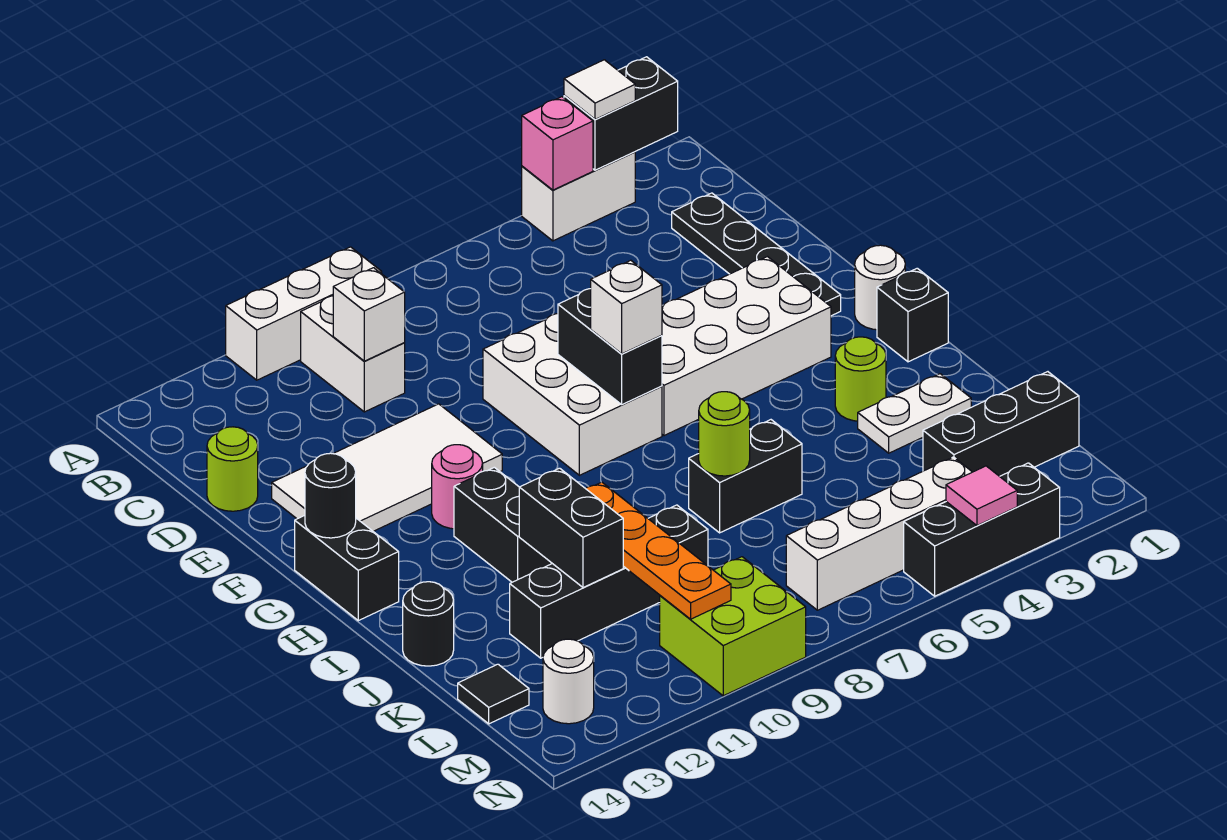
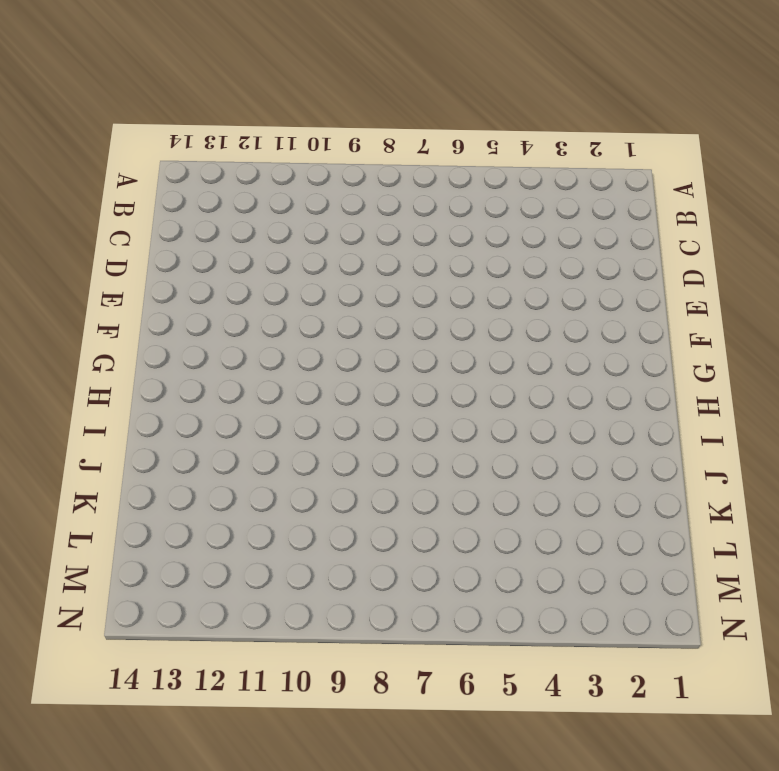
none -> white brick A3:A4 level 1
none -> white brick A9:A11 level 1
none -> white brick B10:C10 level 1
none -> black plate C2:F2 level 1

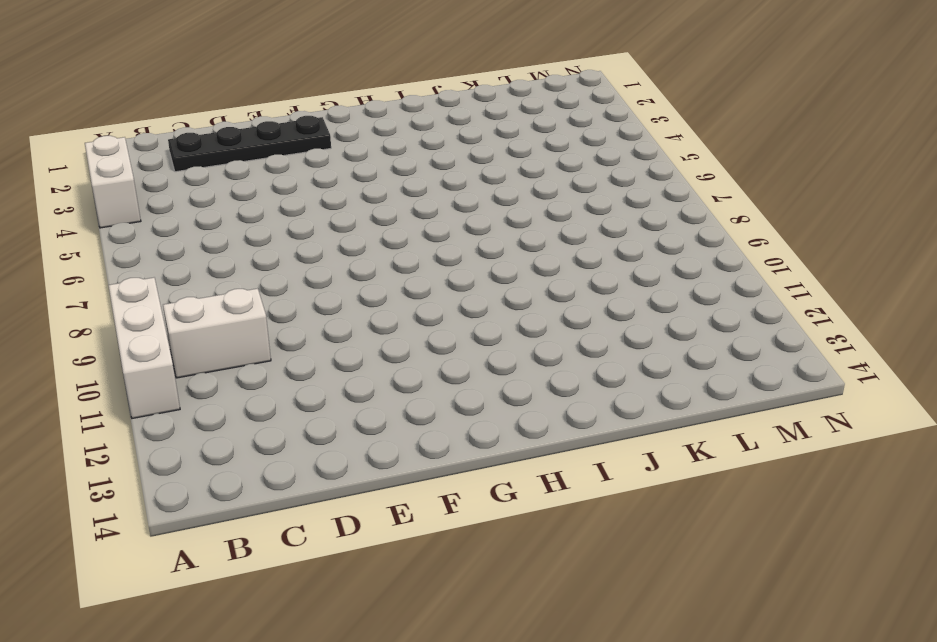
none -> lime round brick D14 level 1
none -> white brick E7:G8 level 1
none -> white tile E10:F13 level 1
none -> white brick F3:G6 level 1

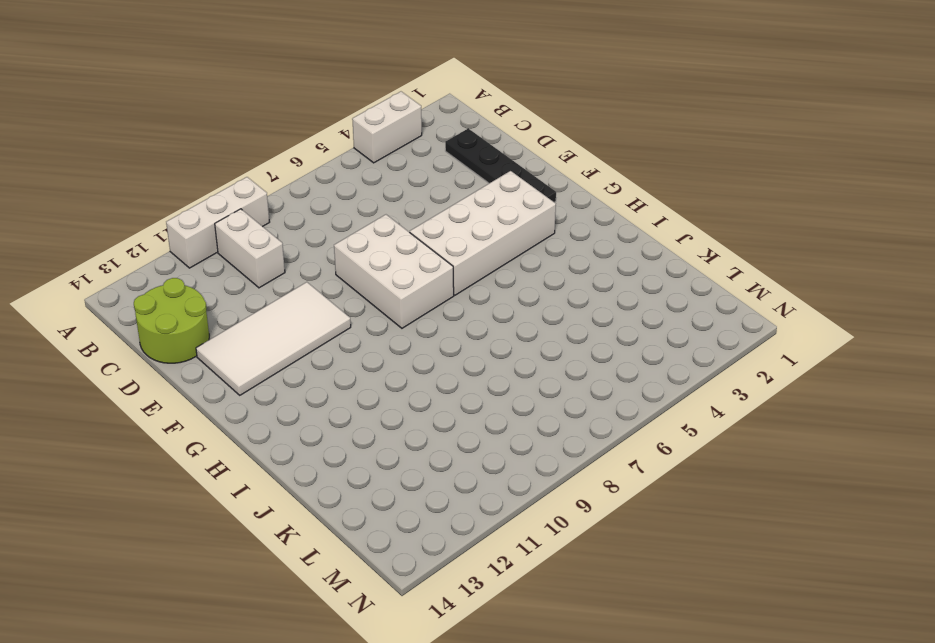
lime round brick C13:D14 level 1 -> lime round brick D14 level 1
none -> white round brick G1 level 1
none -> pink round brick G11 level 1
none -> black brick G14:H14 level 1
none -> black brick H1 level 1

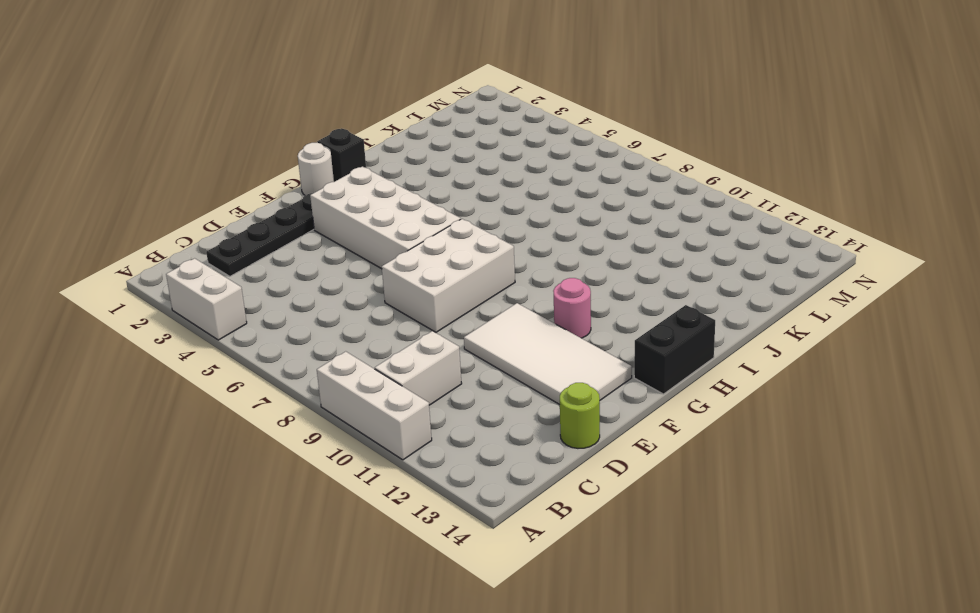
none -> black brick H11:I11 level 1
none -> lime round brick I3 level 1
none -> white plate J2:J3 level 1
none -> black brick J6:J7 level 1

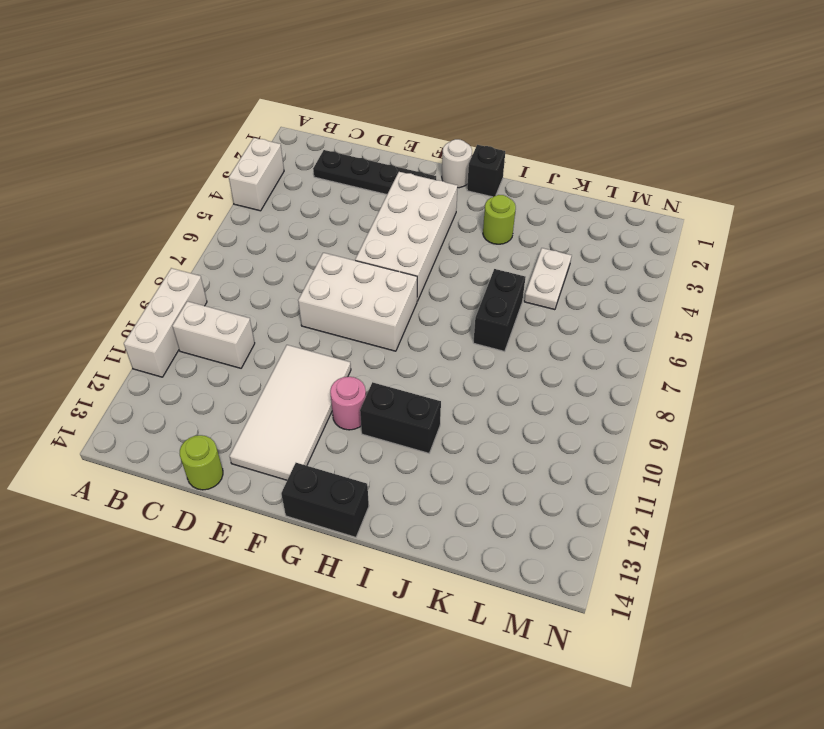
white plate K4:K5 level 1 -> white plate J2:J3 level 1
none -> black round brick J14 level 1
none -> black brick K9:K12 level 1
none -> black brick L1:L3 level 1
none -> black tile L14 level 1

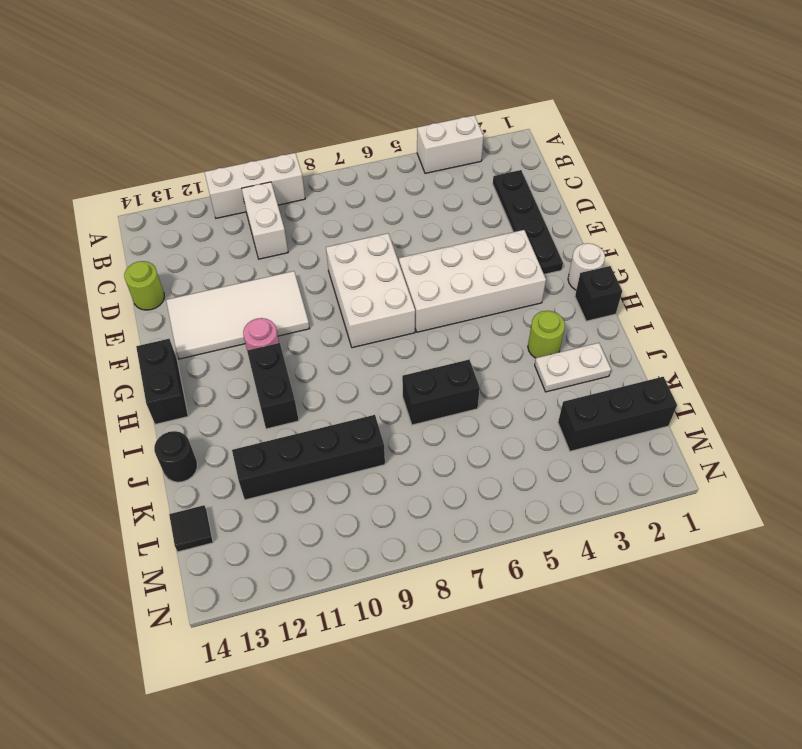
none -> white brick M4:M7 level 1
none -> lime brick M9:N10 level 1
none -> white round brick M13 level 1
none -> black brick N3:N5 level 1

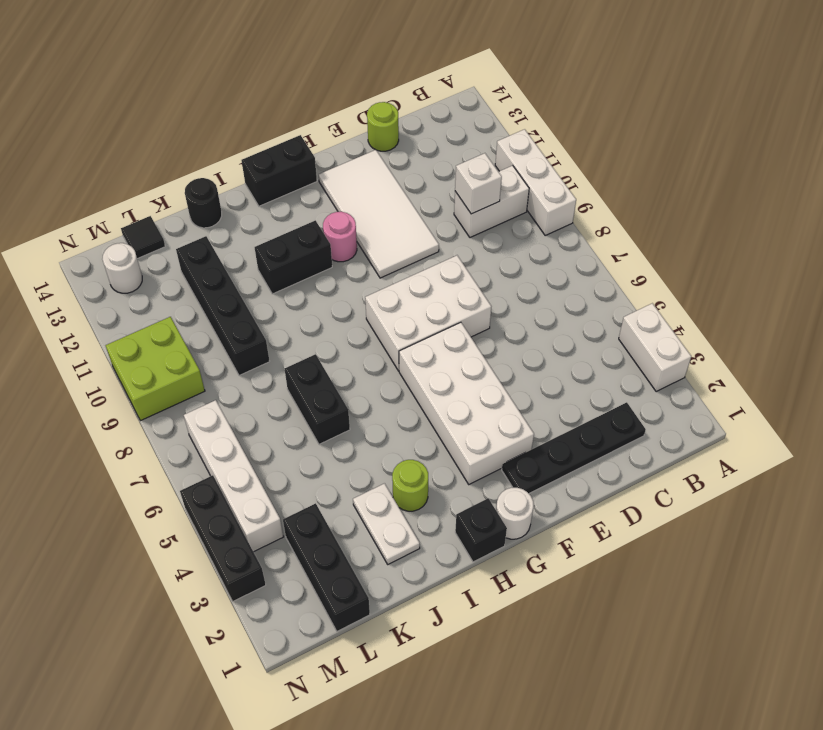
none -> black brick A2:A3 level 2
none -> pink brick A4 level 2
none -> black brick F7:G7 level 2
none -> black round brick G14 level 2

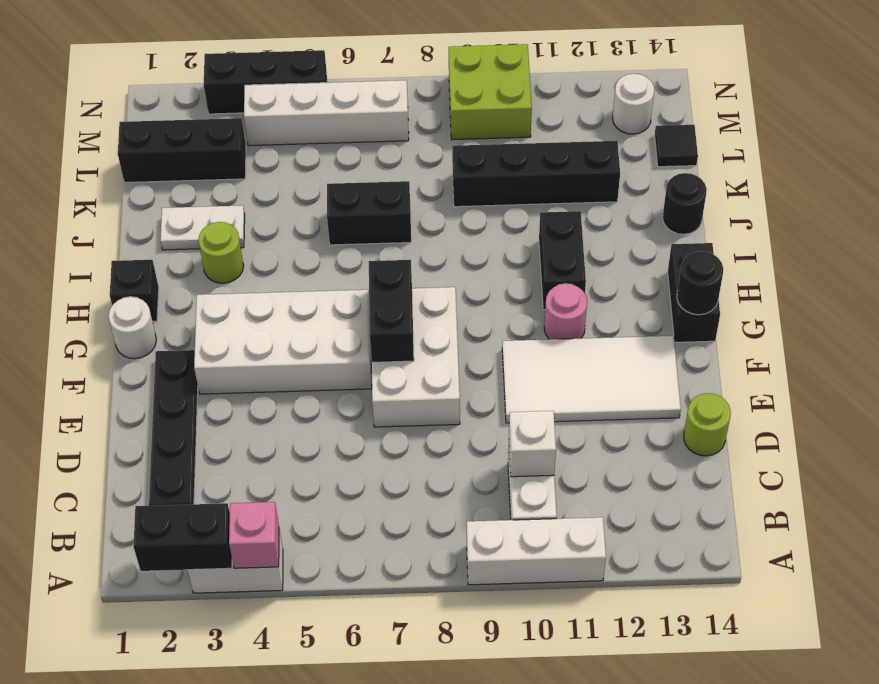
none -> lime round brick J7 level 2
none -> orange plate J10:M10 level 2
none -> black brick J11:K11 level 2
none -> pink tile N4 level 2

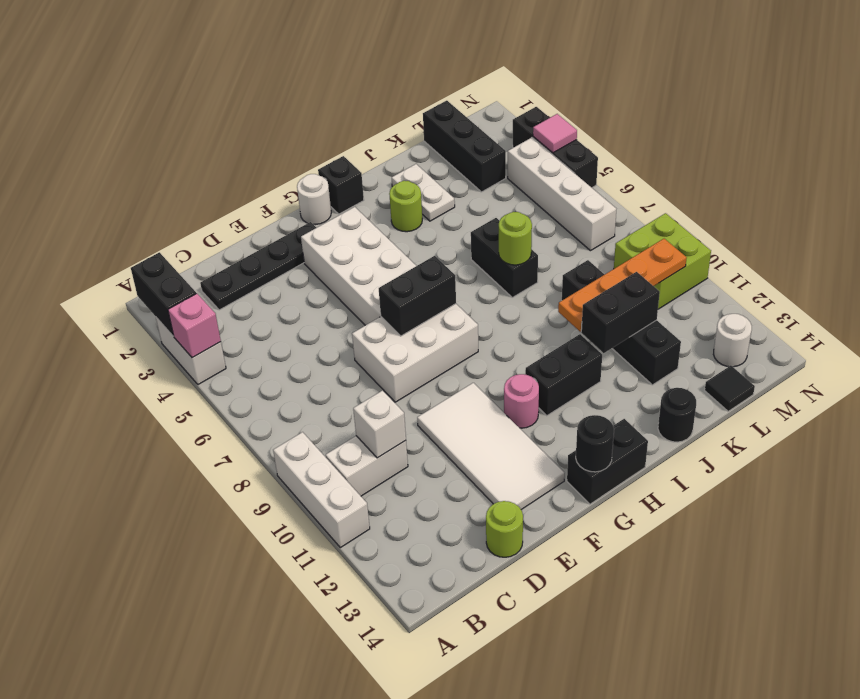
none -> white tile A3 level 3
none -> white brick G7 level 3

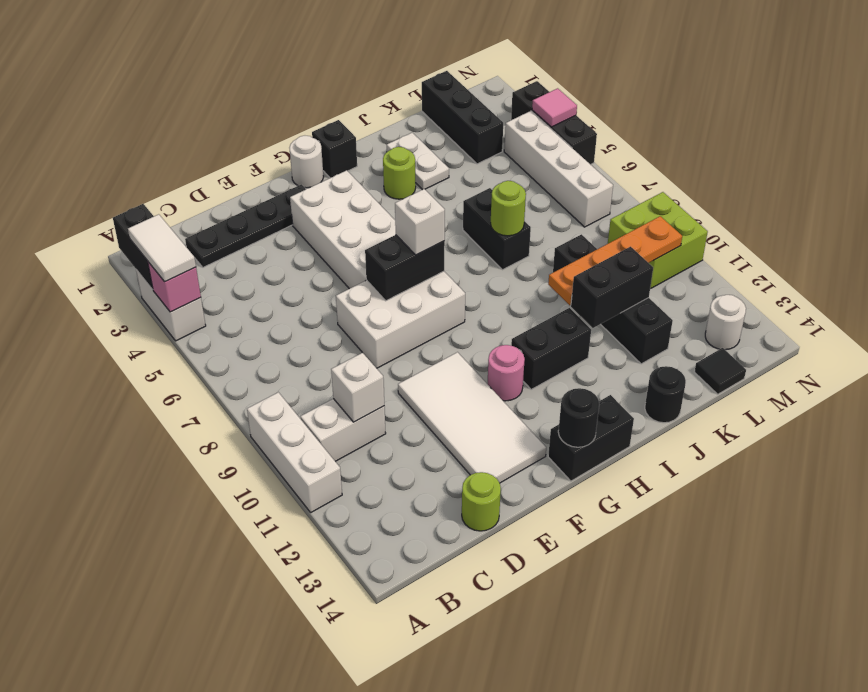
white tile A3:A4 level 3 -> white tile A3 level 3

